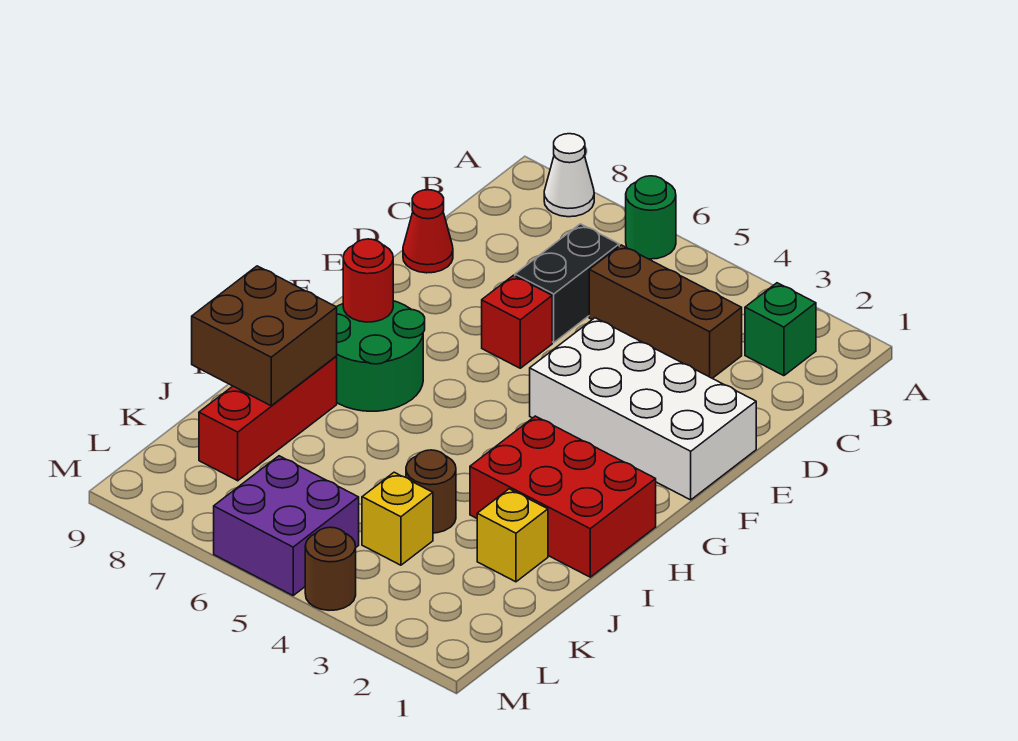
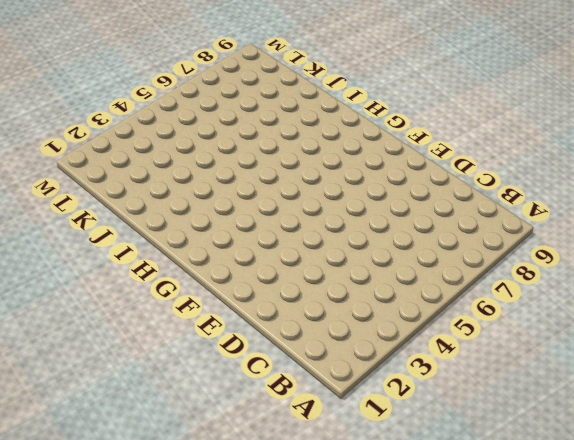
none -> green round brick A6 level 1
none -> white cone A8 level 1
none -> green brick B2 level 1

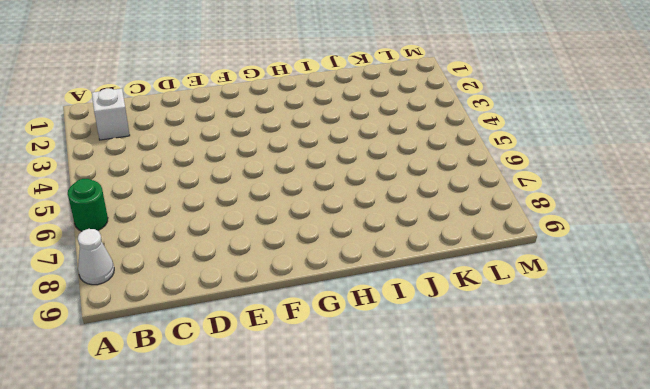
white brick B2 level 1 -> green brick B2 level 1
none -> brown brick C3:C5 level 1
none -> black brick C6:D6 level 1
none -> red cone D9 level 1

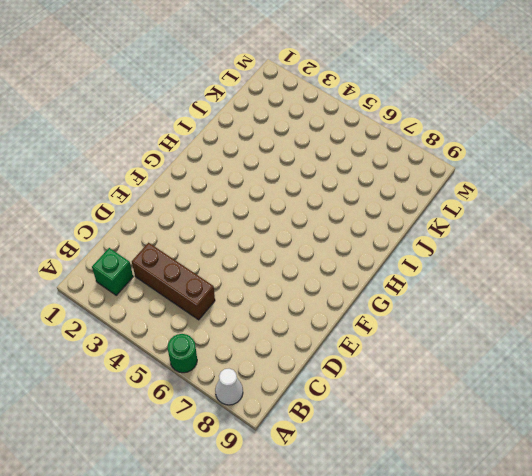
none -> black brick C6:D6 level 1
none -> red cone D9 level 1
none -> white brick E1:F4 level 1

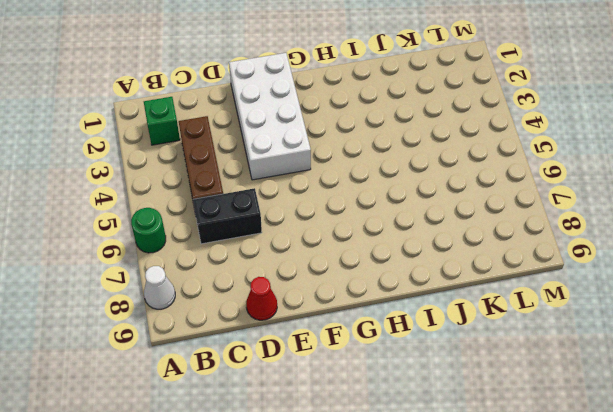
none -> red brick E6 level 1
none -> green round brick G7:H8 level 1
none -> red brick H1:I3 level 1

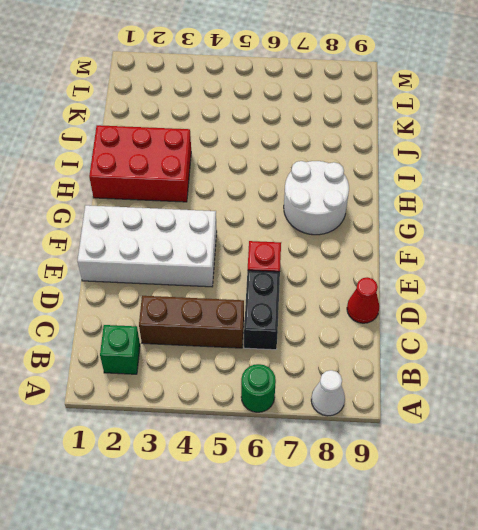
white round brick G7:H8 level 1 -> green round brick G7:H8 level 1
none -> red brick I8:K8 level 1
none -> yellow brick J2 level 1
none -> brown round brick J4 level 1

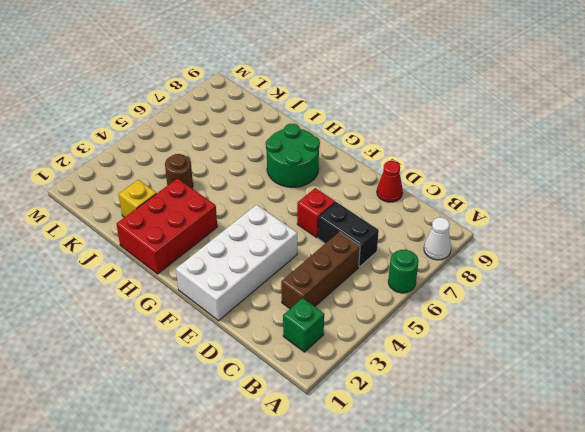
none -> red brick I8:K8 level 1
none -> yellow brick K4 level 1
none -> purple brick L5:M6 level 1

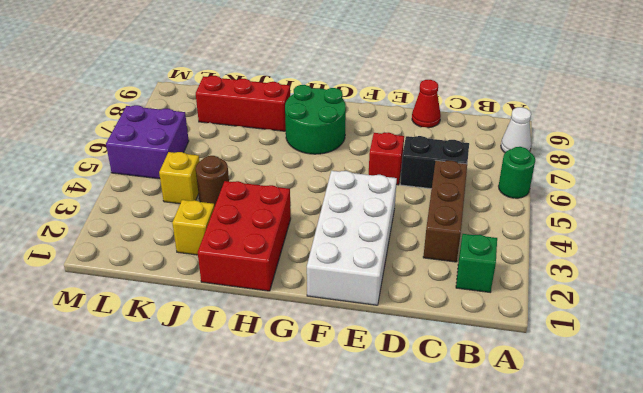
none -> brown round brick M4 level 1
none -> red round brick G8 level 2
none -> brown brick I8:J9 level 2

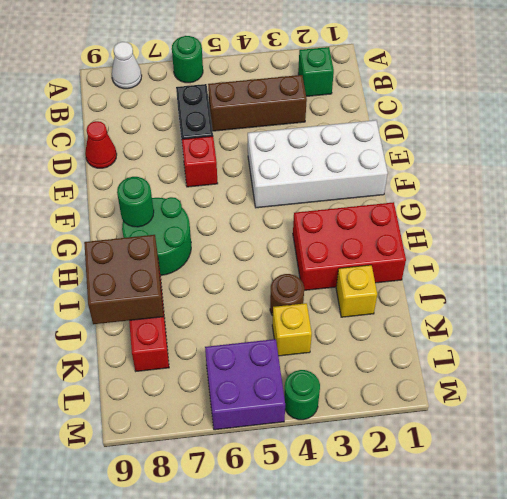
green round brick G8 level 2 -> red round brick G8 level 2
green round brick M4 level 1 -> brown round brick M4 level 1

